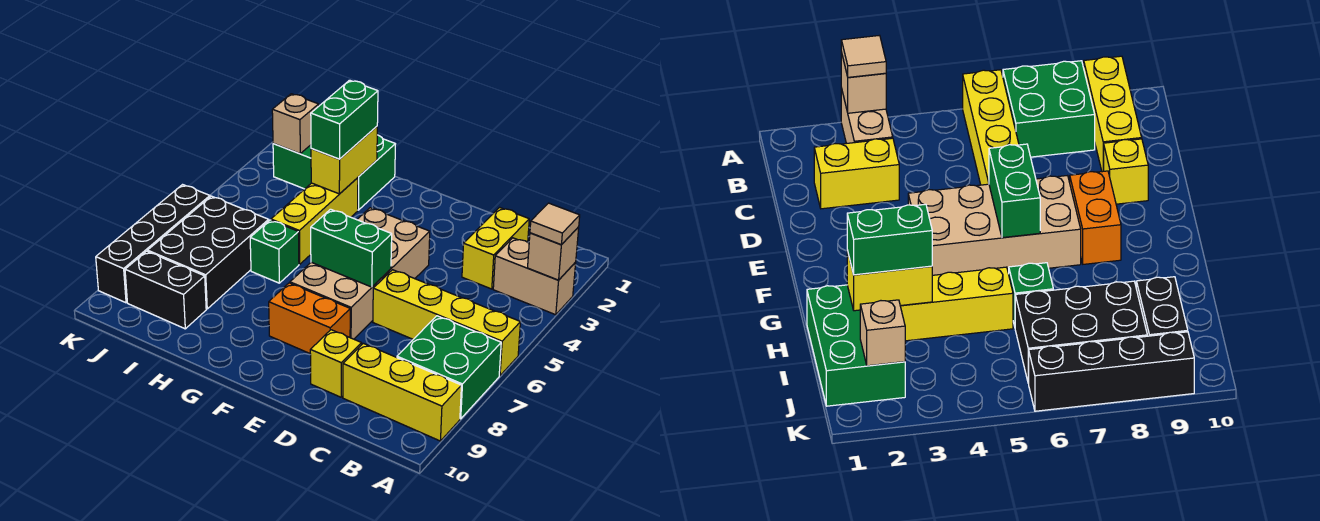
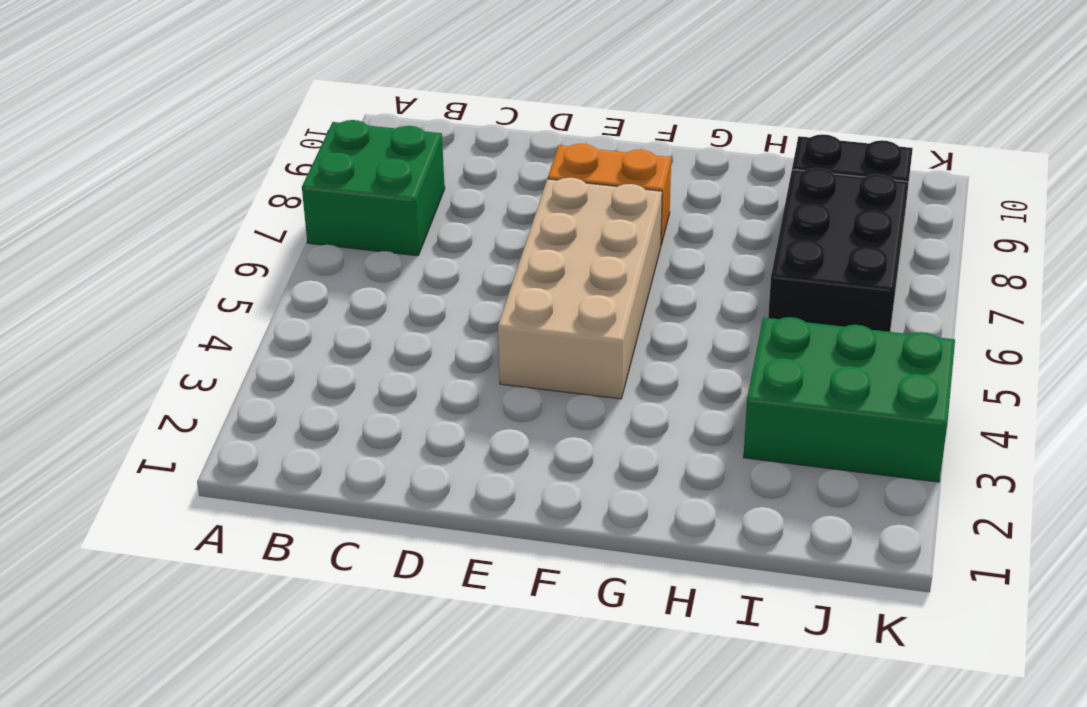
green brick I3:K4 level 1 -> green brick H1:J2 level 1
none -> tan brick A3:B3 level 1
none -> yellow brick A6:D6 level 1
none -> yellow brick A9:C9 level 1

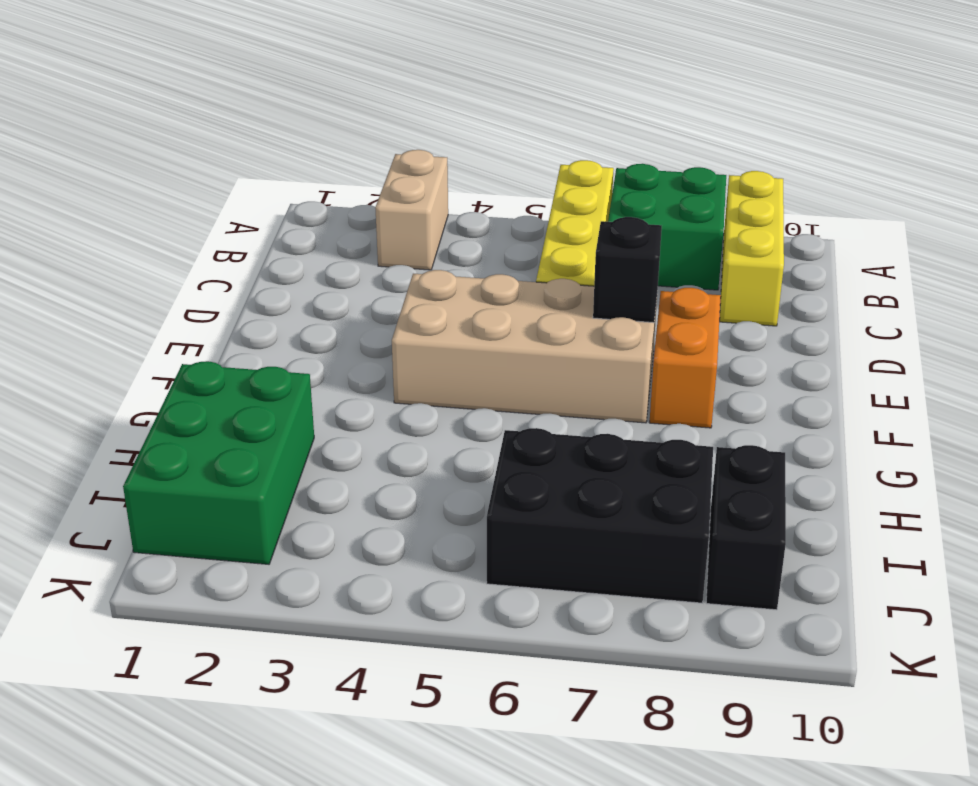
black brick E7 level 2 -> none
none -> yellow brick C2:C3 level 1
none -> yellow brick D9 level 1
none -> yellow brick H3:H5 level 1

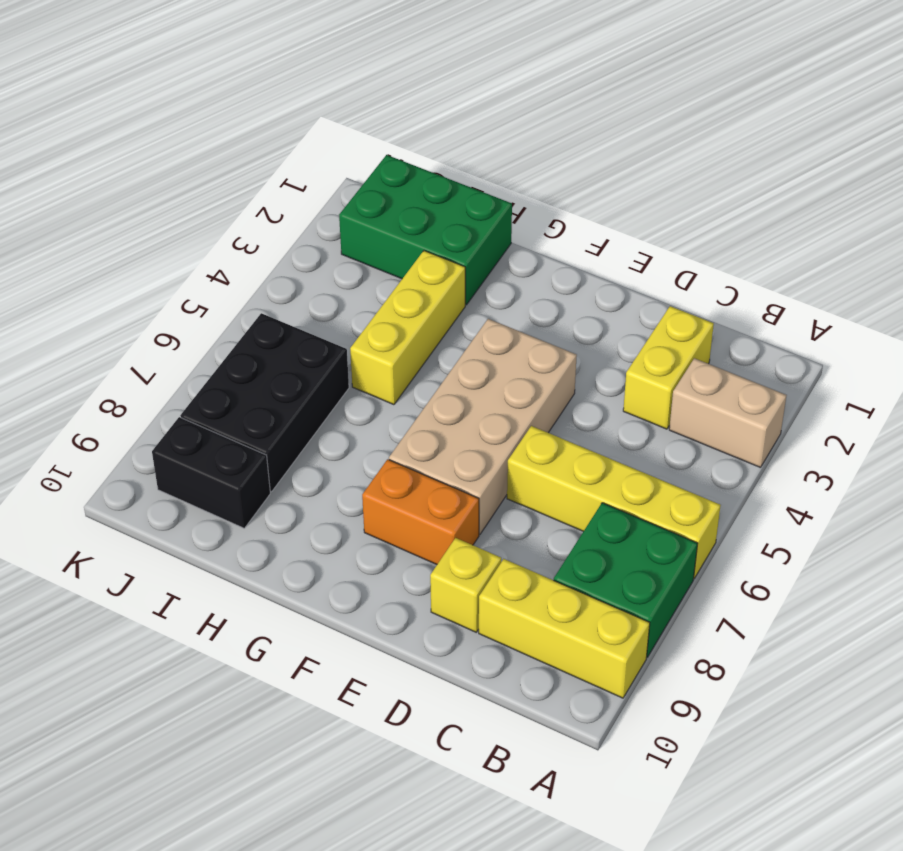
none -> green brick H6 level 1
none -> black brick K6:K9 level 1
none -> tan brick A3 level 2

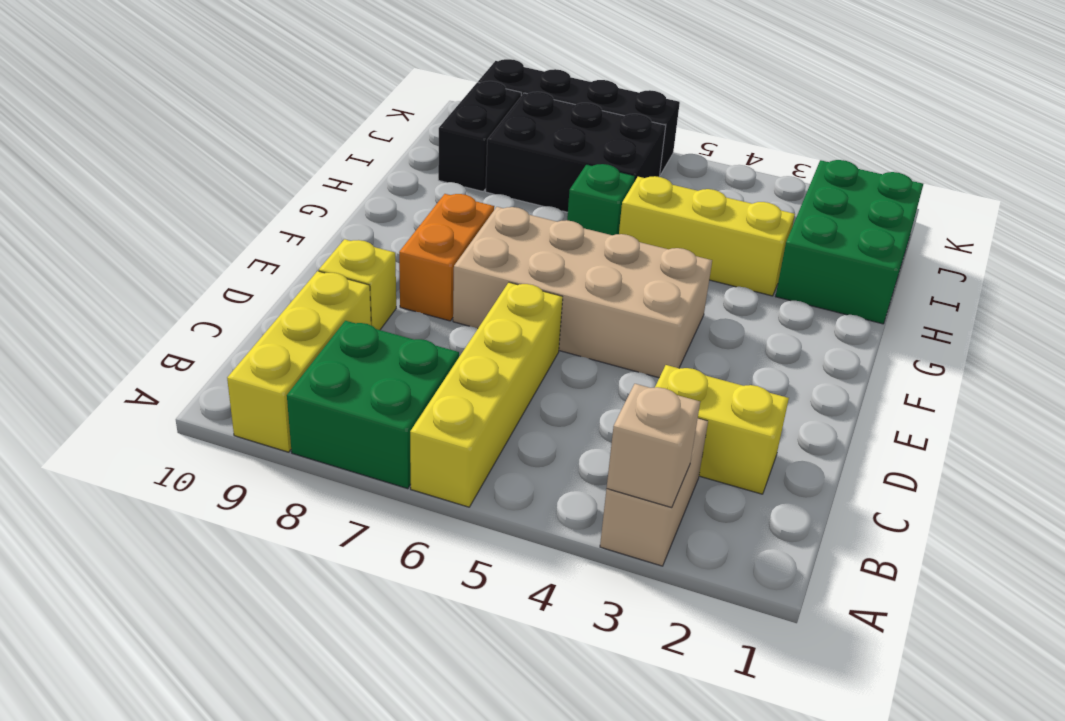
none -> green brick E6:F6 level 2
none -> yellow brick H2:H3 level 2
none -> tan brick J2 level 2

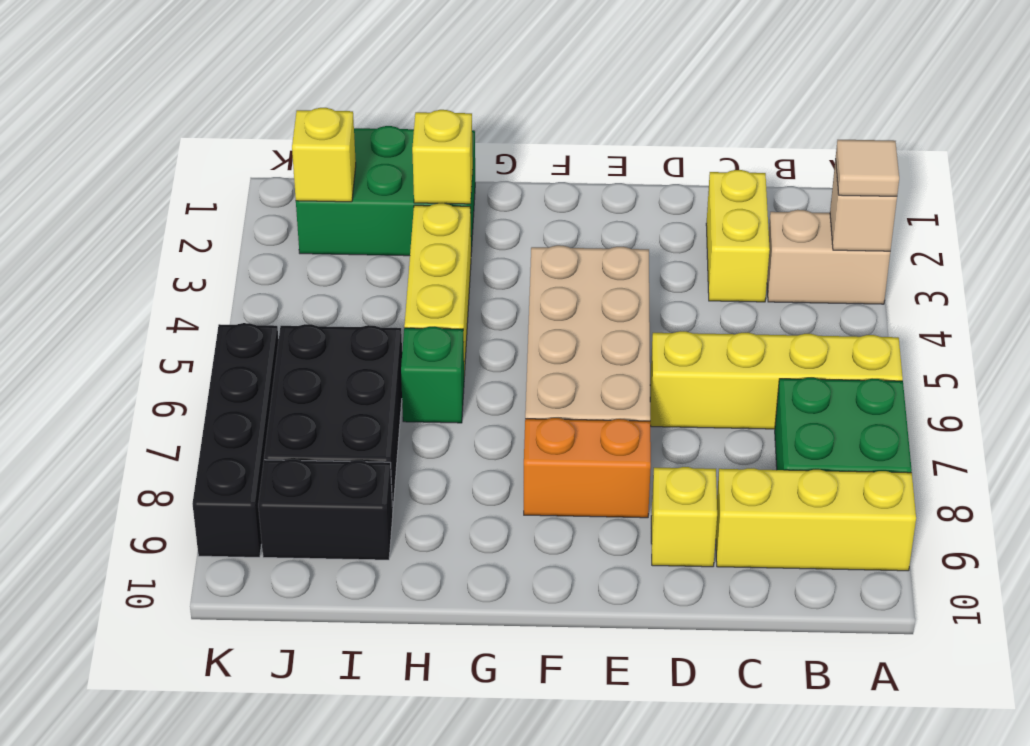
yellow brick H2 level 2 -> yellow brick H2:H3 level 2
yellow brick J2 level 2 -> tan brick J2 level 2
none -> green brick E6:F6 level 2
none -> green brick H2:H3 level 3

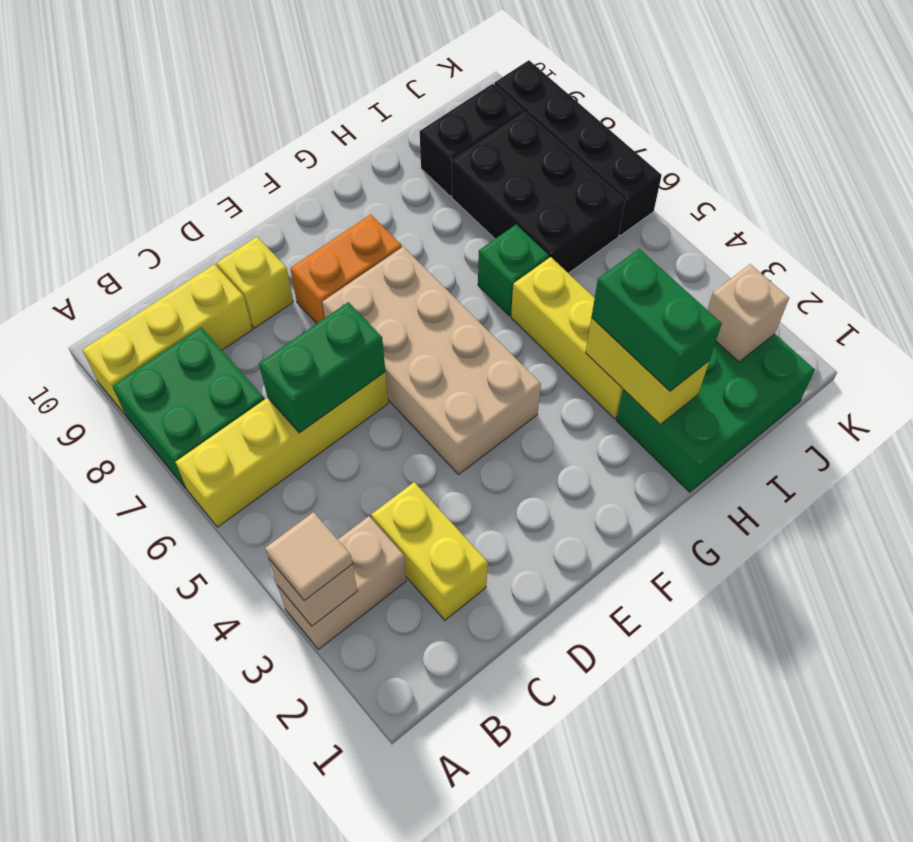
green brick C6:D6 level 2 -> green brick E6:F6 level 2

